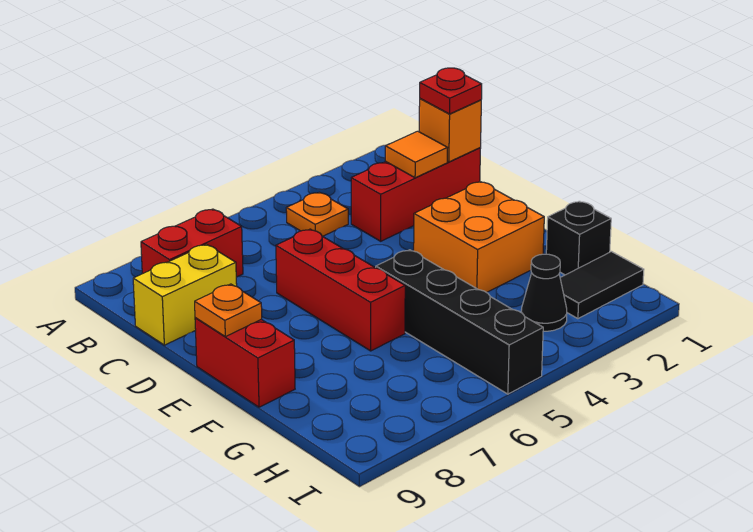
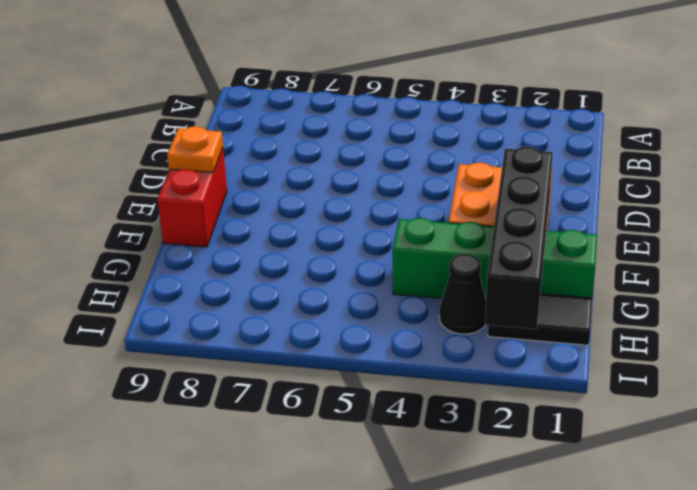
black brick F2:I2 level 2 -> black brick F5:I5 level 1
green brick G1:G4 level 1 -> black brick G1 level 1
none -> orange plate B4 level 1
none -> red brick B7:B8 level 1
none -> red brick C1:C3 level 1

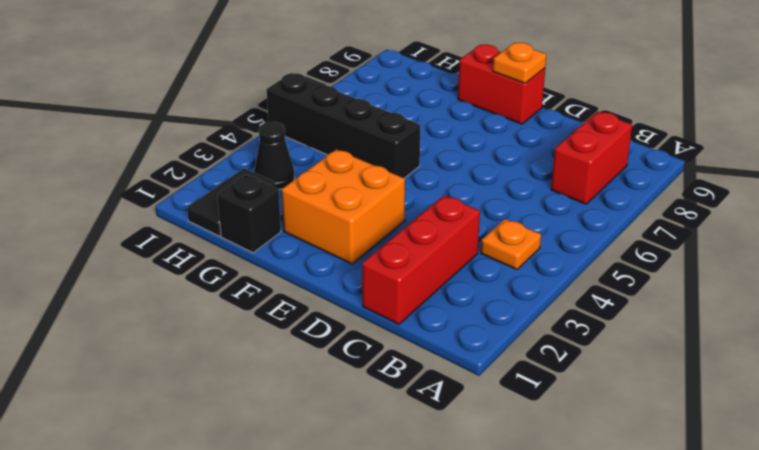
none -> yellow brick C8:C9 level 1
none -> red brick D6:F6 level 1
none -> orange brick C1 level 2

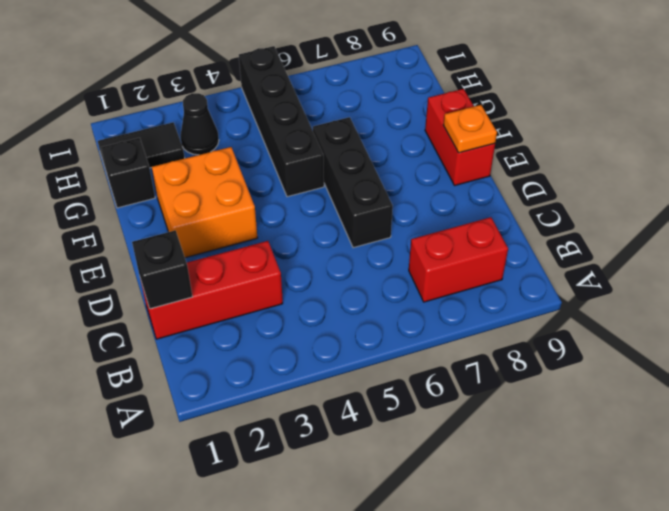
black brick C1 level 2 -> orange brick C1 level 2
black brick D6:F6 level 1 -> red brick D6:F6 level 1
none -> orange plate B4 level 1
none -> yellow brick C8:C9 level 1
none -> orange tile C2 level 2

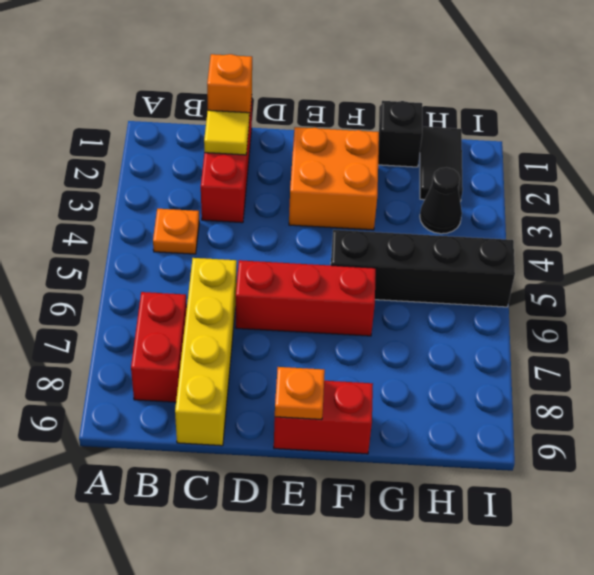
yellow tile C2 level 2 -> orange tile C2 level 2
yellow brick C6:C9 level 1 -> yellow brick C8:C9 level 1
none -> red plate C1 level 3

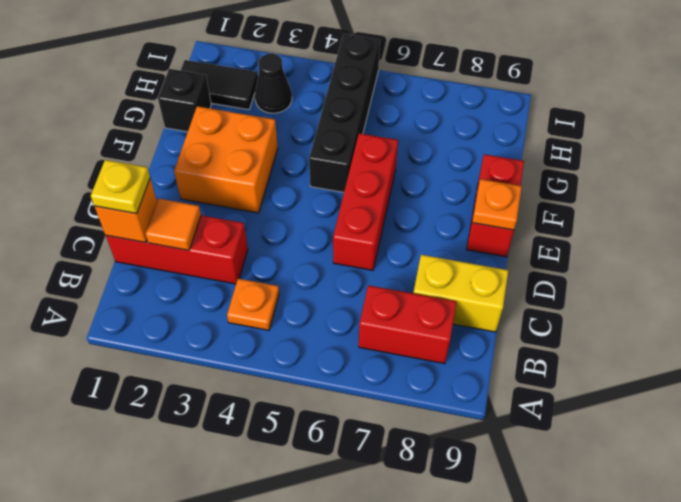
yellow plate C1 level 3 -> red plate C1 level 3

